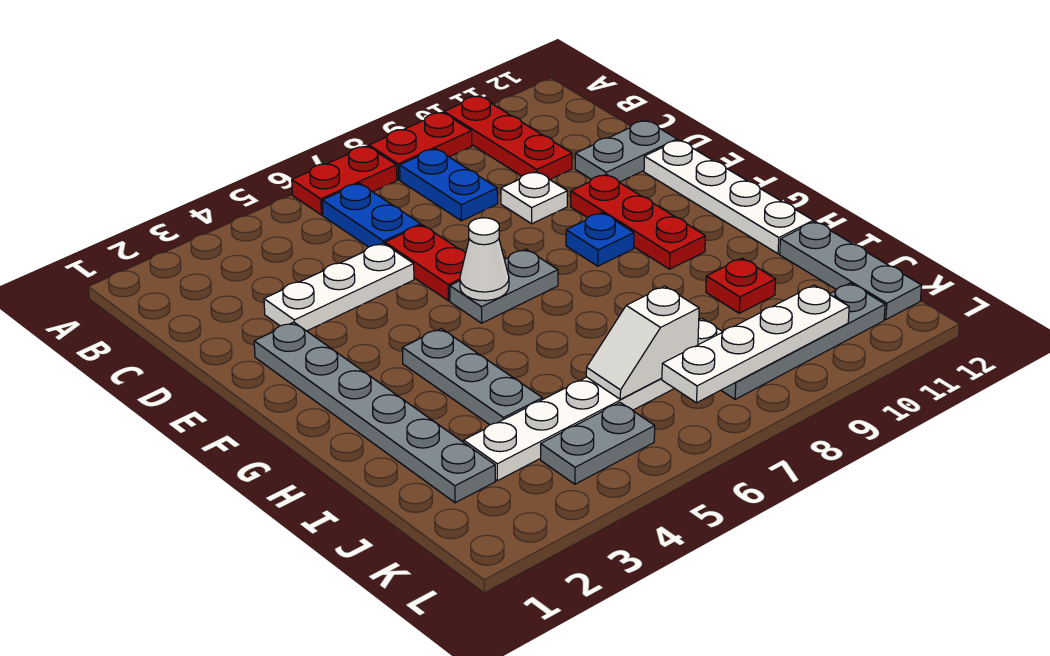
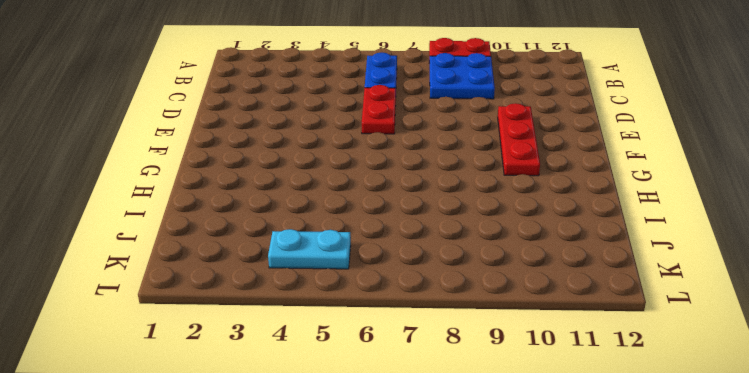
blue plate B8:C9 level 1 -> blue plate B8:C8 level 1
cyan plate K4:K5 level 1 -> grey plate K4:K5 level 1
none -> red plate A6:A7 level 1
none -> red plate A10:C10 level 1
none -> white plate D3:D5 level 1

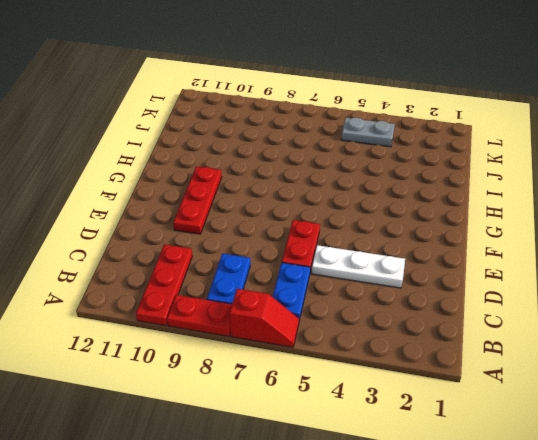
red slope A6:A7 level 1 top 7 -> red plate A6:A7 level 1
none -> white plate D9 level 1
none -> grey plate D11:D12 level 1
none -> grey plate E2:J2 level 1

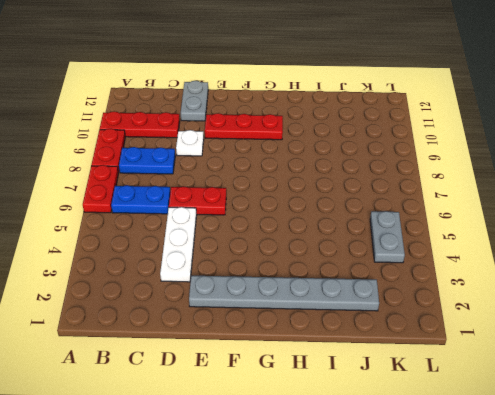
none -> white plate E12:H12 level 1
none -> grey plate F6:F7 level 1
none -> blue plate F9 level 1

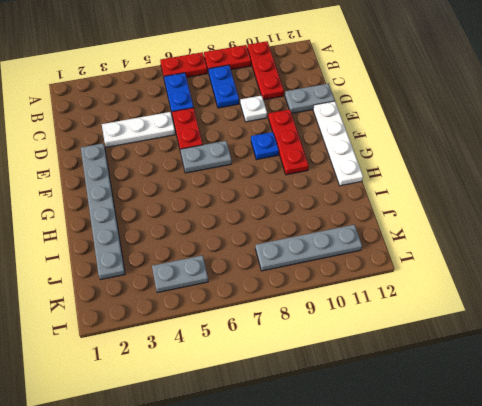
none -> grey plate G4:I4 level 1
none -> red plate I10 level 1
none -> grey plate I12:K12 level 1

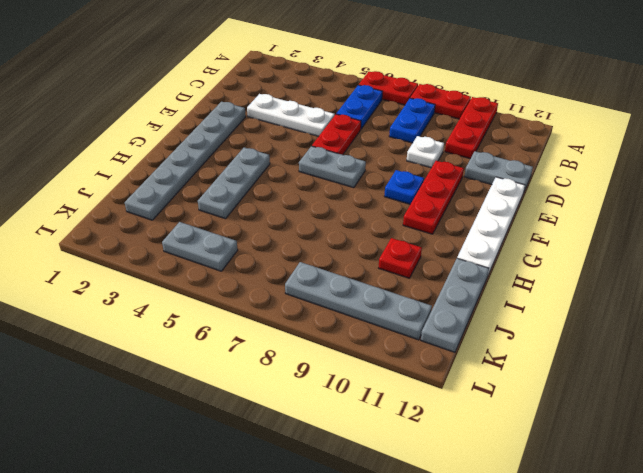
none -> white plate J3:J8 level 1
none -> white cone F6 level 2
none -> white slope J6:J7 level 2 top 7

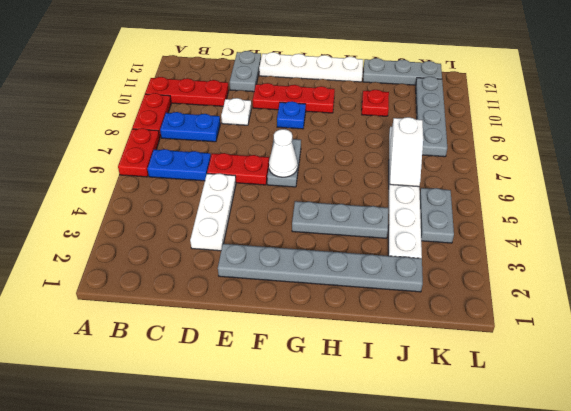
none -> white plate K7:K10 level 2

